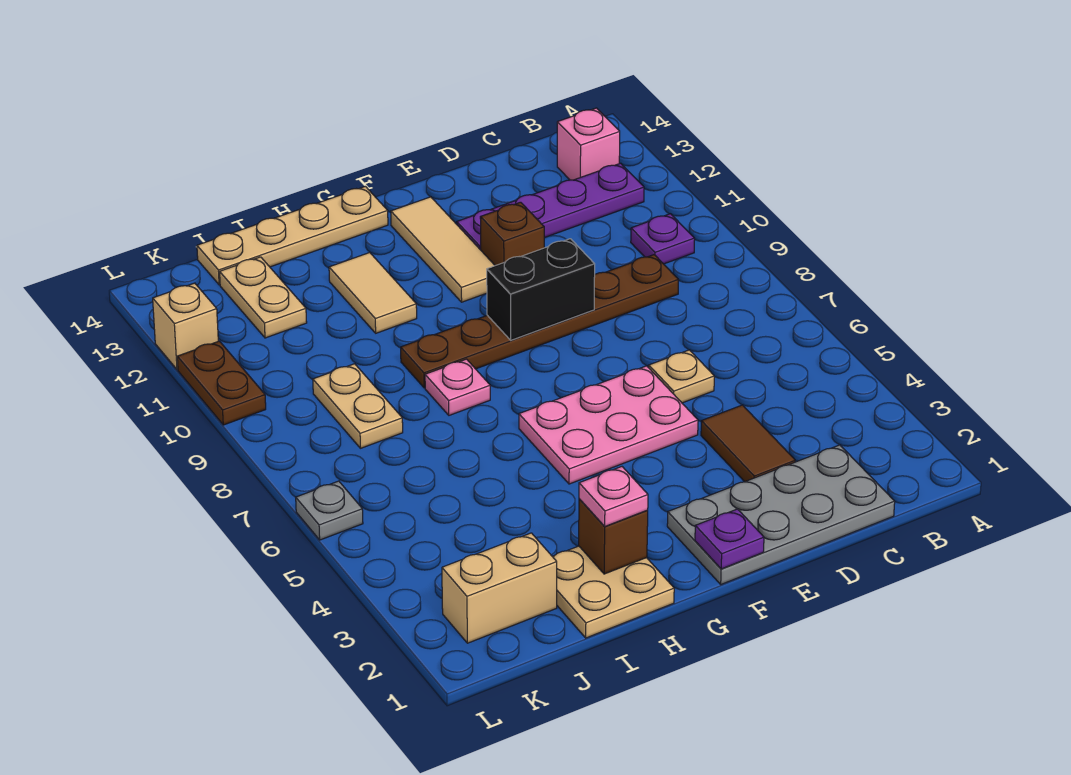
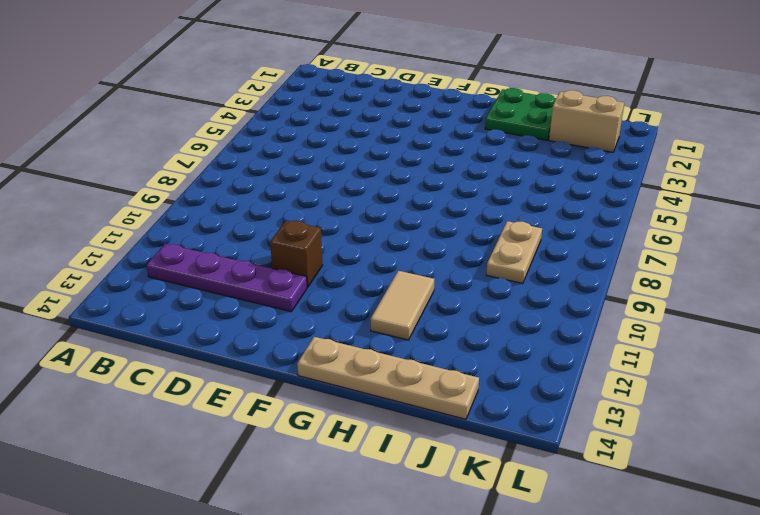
green plate H1:I2 level 1 -> tan plate H1:I2 level 1
none -> purple plate B10 level 1
none -> pink brick B13 level 1
none -> grey plate C1:F2 level 1

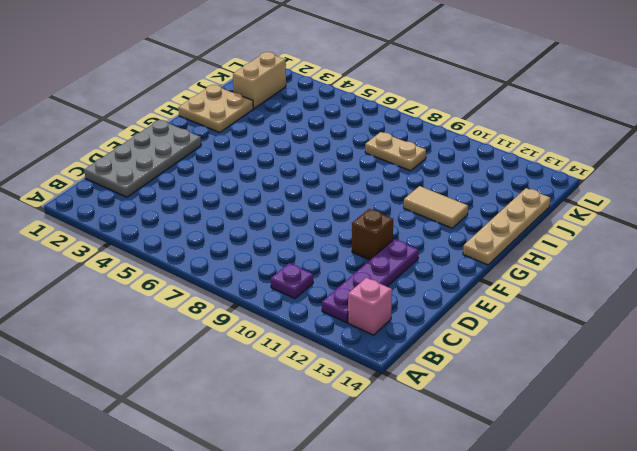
none -> brown plate C9:H9 level 1
none -> brown tile D3:D4 level 1
none -> tan plate D6 level 1

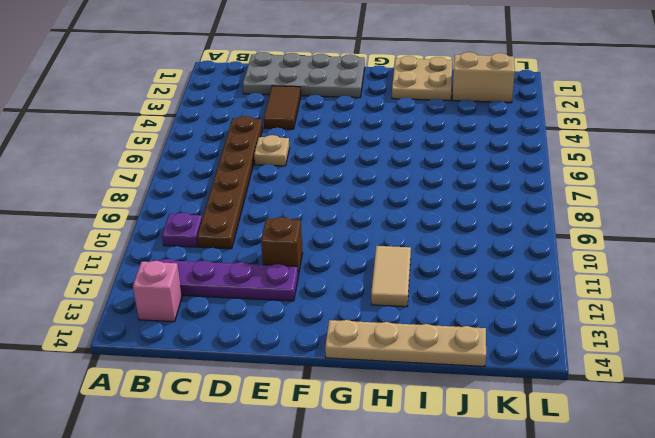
brown plate C5:C10 level 1 -> brown plate C9:H9 level 1
none -> pink plate E5:G6 level 1
none -> tan tile F11:F13 level 1
none -> pink plate H8 level 1

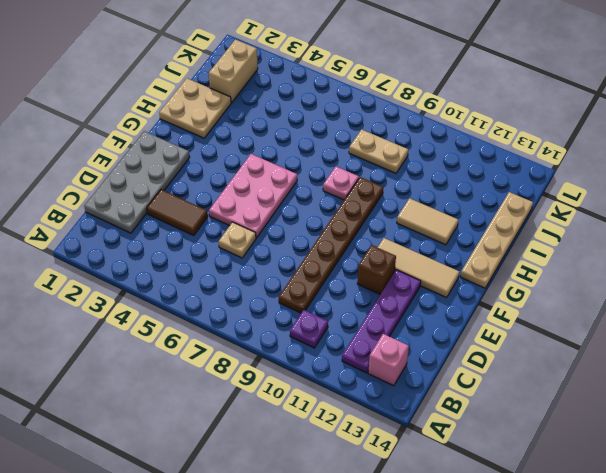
none -> tan plate J12:J13 level 1
none -> grey plate L6 level 1
none -> brown plate L10:L11 level 1

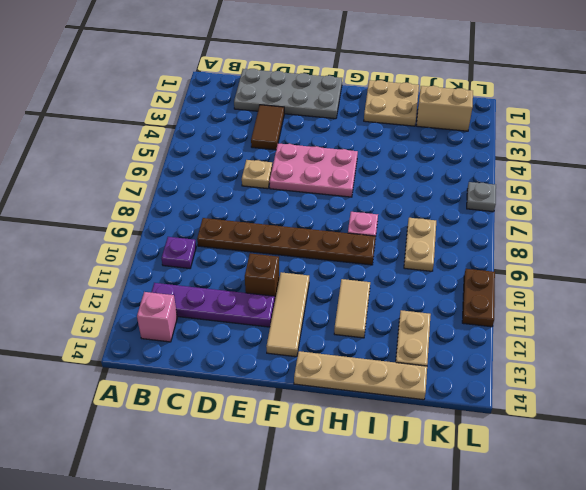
none -> tan brick L12 level 1
none -> black brick E9:F9 level 2
none -> purple plate F1 level 2

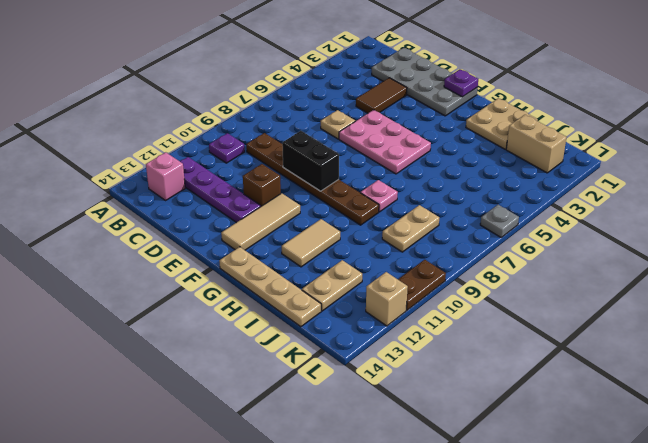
none -> brown brick H2 level 2
none -> pink plate H2 level 3

